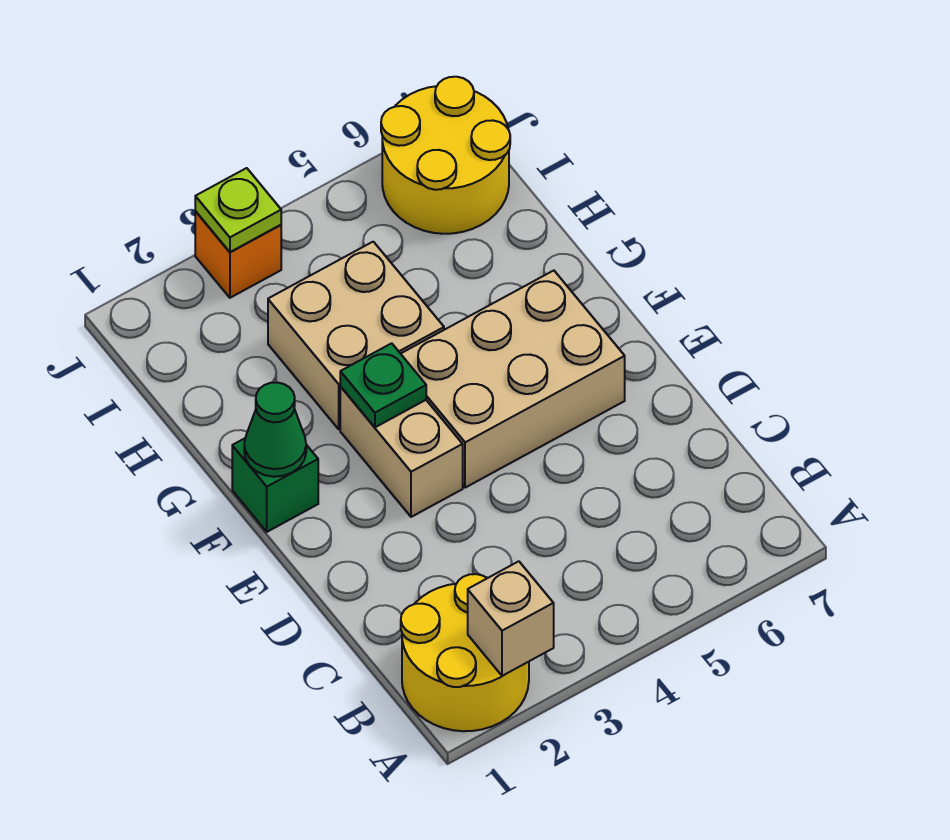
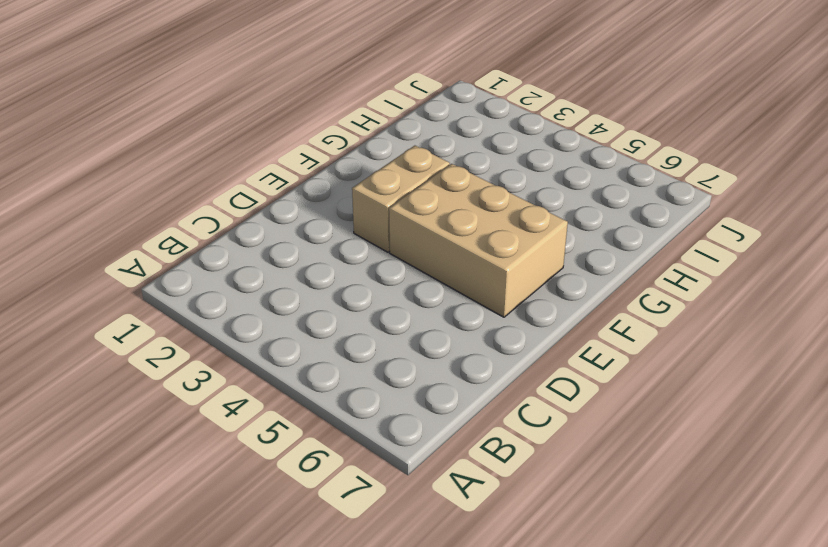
none -> yellow round brick A1:B2 level 1
none -> green brick F1 level 1

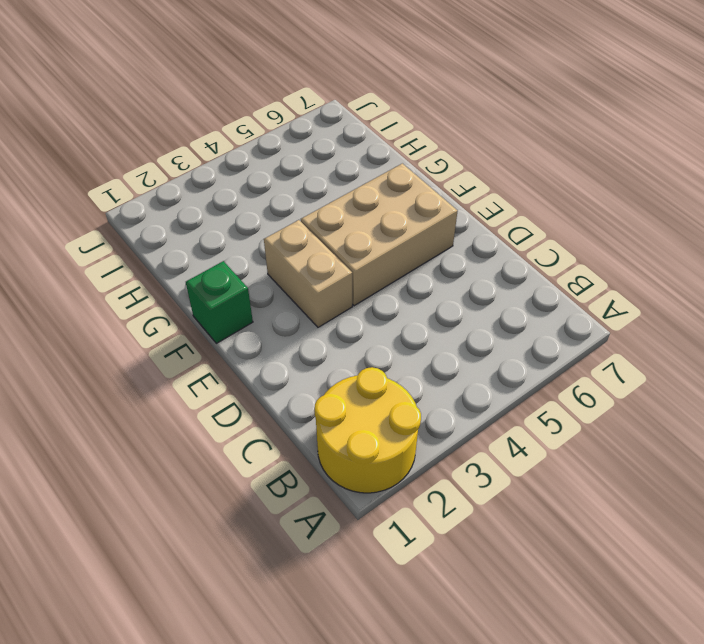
none -> tan brick G3:H4 level 1
none -> yellow round brick I6:J7 level 1

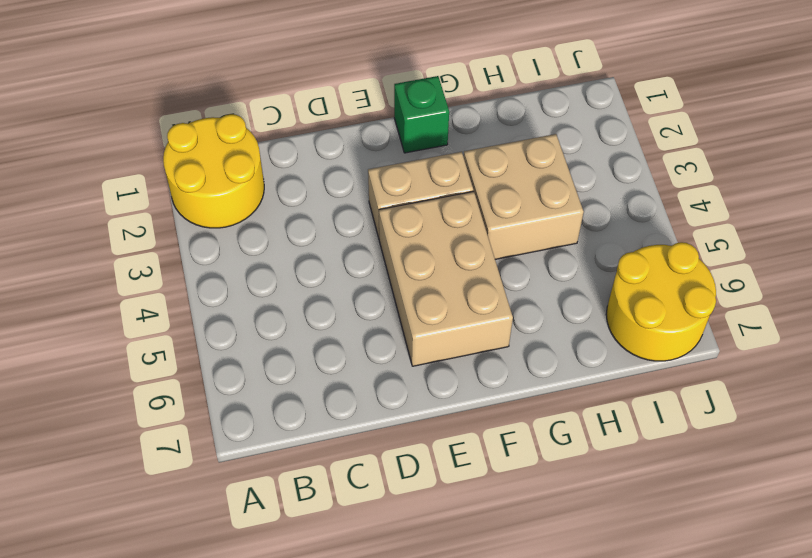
none -> orange brick J3 level 1
none -> tan brick A2 level 2

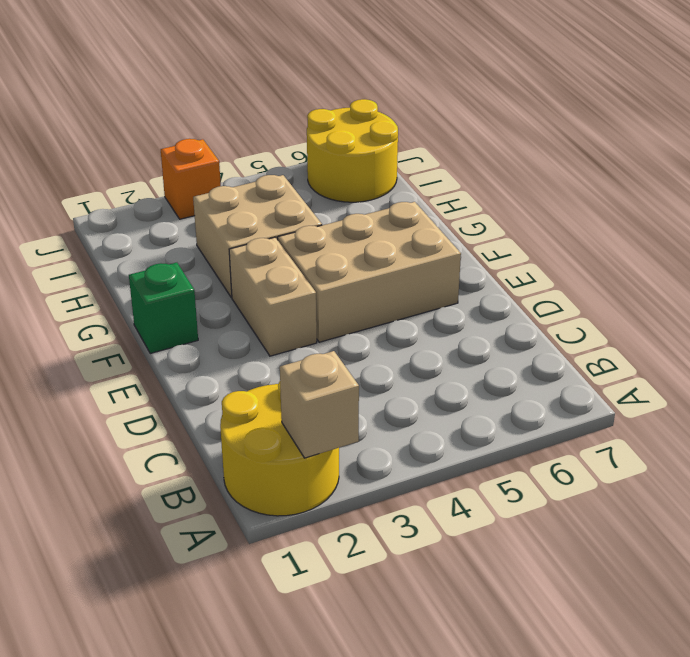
none -> green cone F1 level 2
none -> green plate F3 level 2

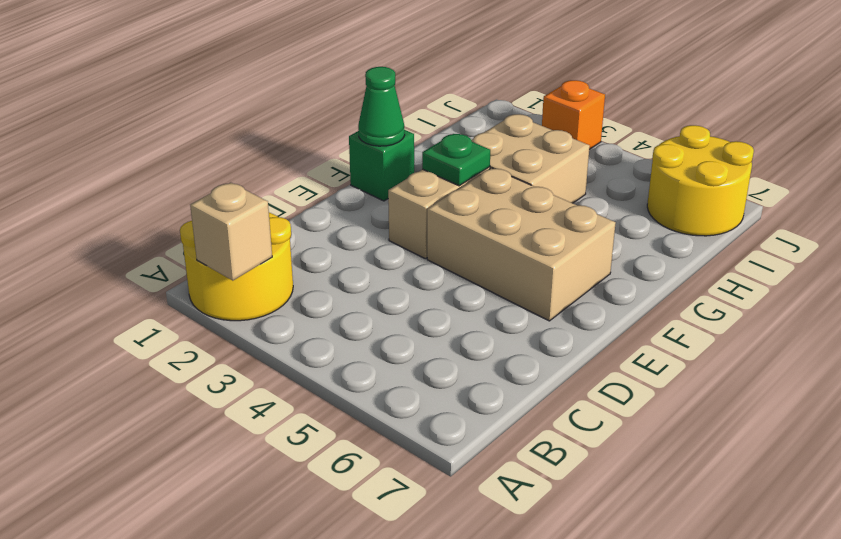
none -> lime plate J3 level 2

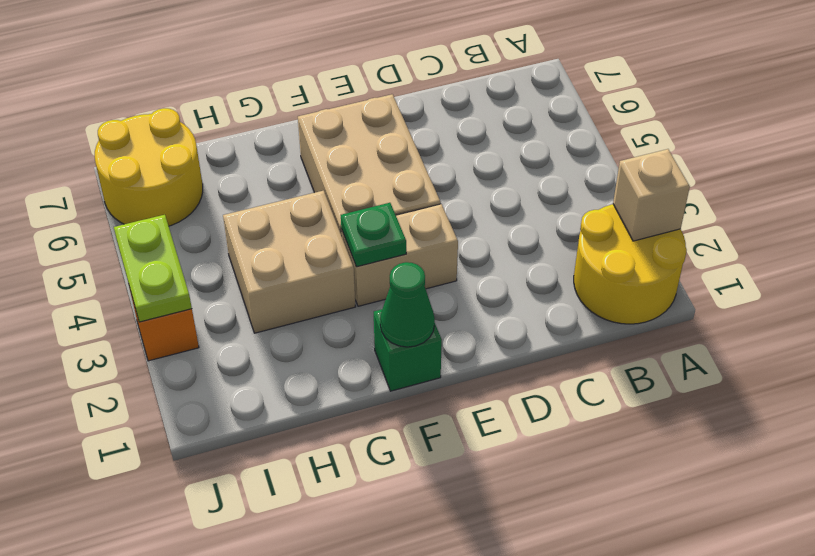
lime plate J3:J4 level 2 -> lime plate J3 level 2

